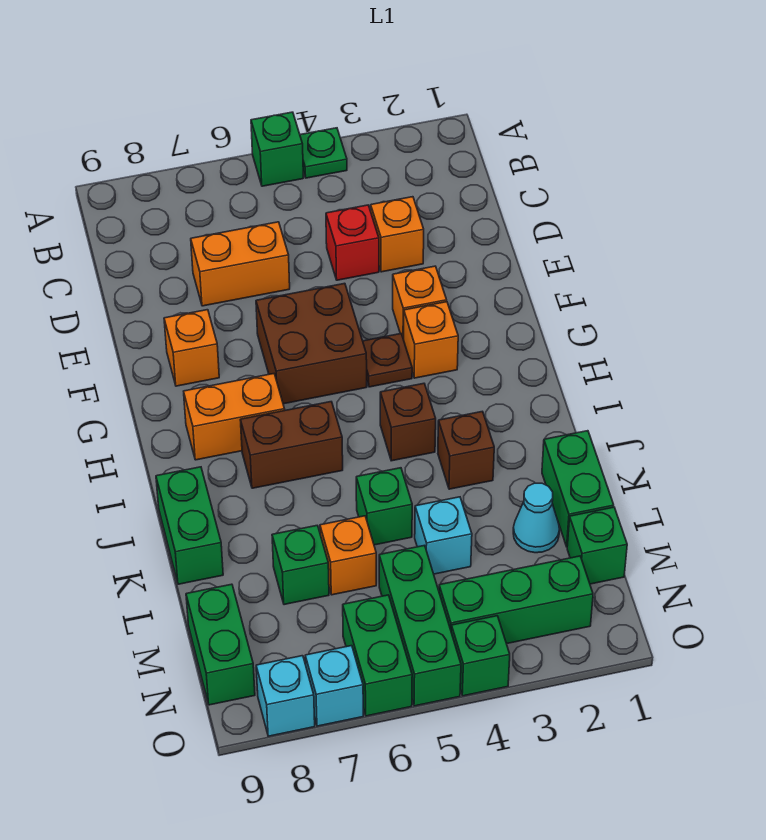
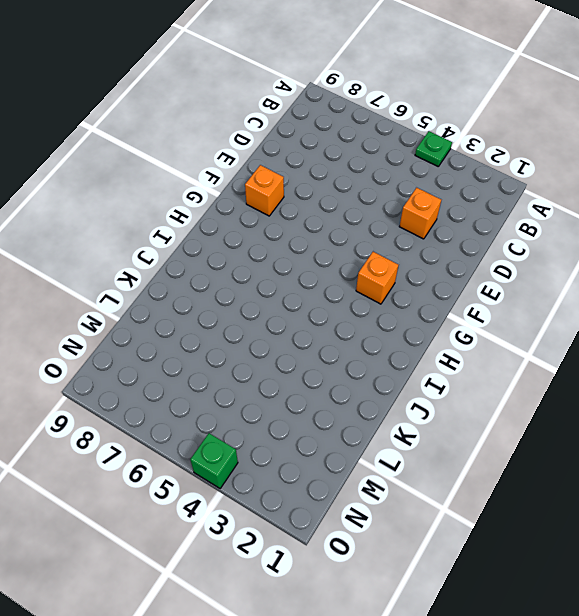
none -> green brick A5 level 1
none -> red brick D4 level 1
none -> orange brick D6:D7 level 1

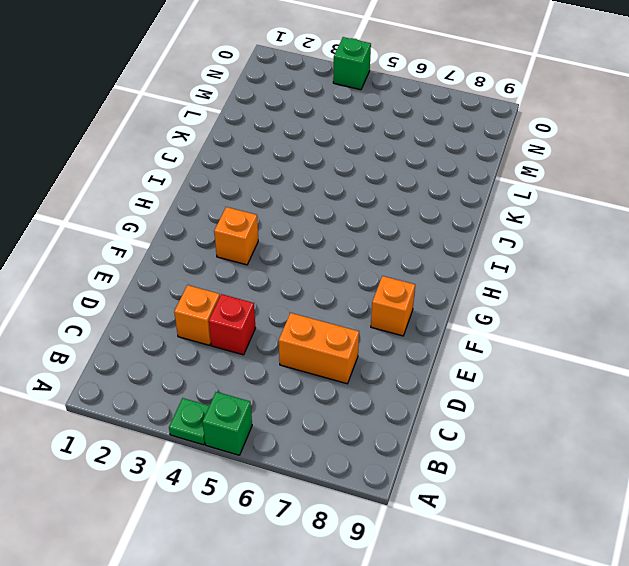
none -> orange brick F3 level 1
none -> brown brick F5:G6 level 1
none -> brown plate G4 level 1

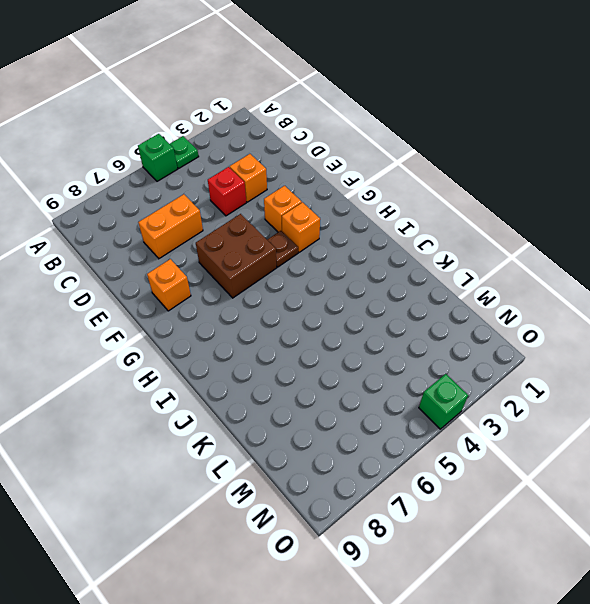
none -> orange brick H7:H8 level 1
none -> brown brick I4 level 1
none -> brown brick I6:I7 level 1

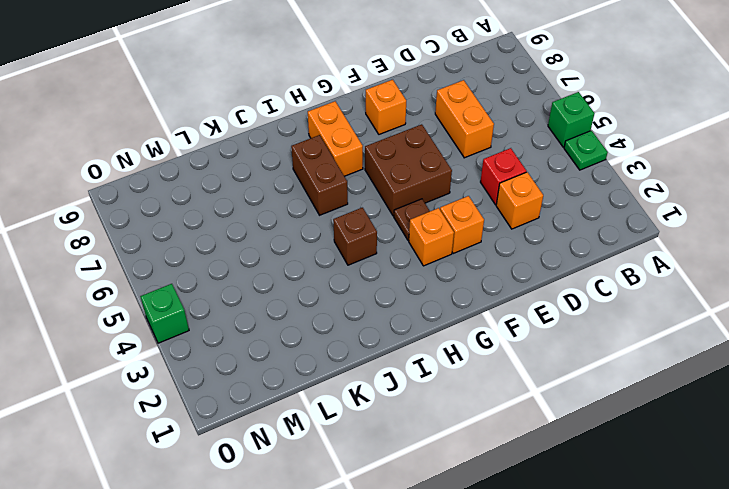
none -> brown brick J3 level 1
none -> green brick J9:K9 level 1
none -> green brick K1:L1 level 1

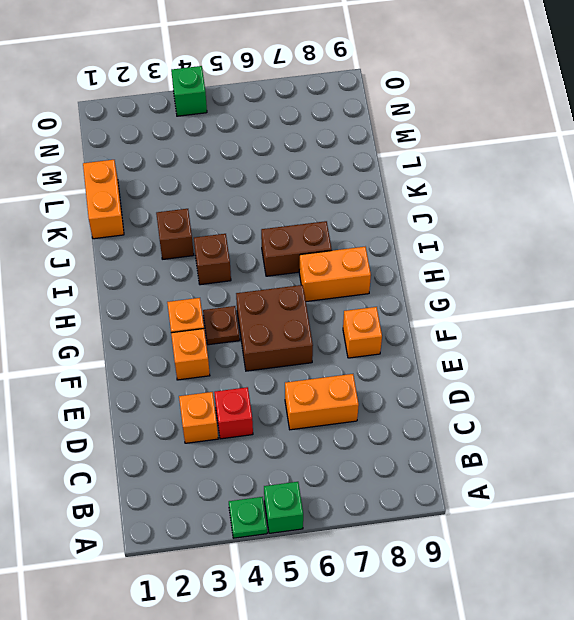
orange brick K1:L1 level 1 -> green brick K1:L1 level 1
none -> green brick J9:K9 level 1
none -> green brick K5 level 1
none -> cyan cone L2 level 1

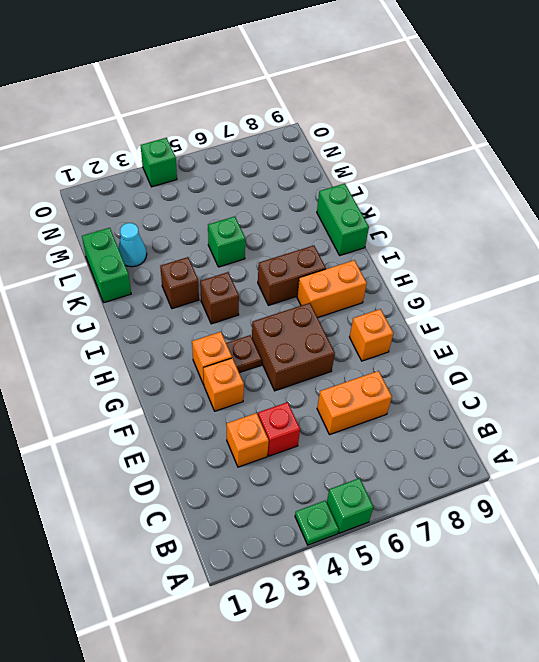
none -> cyan brick L4 level 1
none -> orange brick L6 level 1
none -> green brick L7 level 1

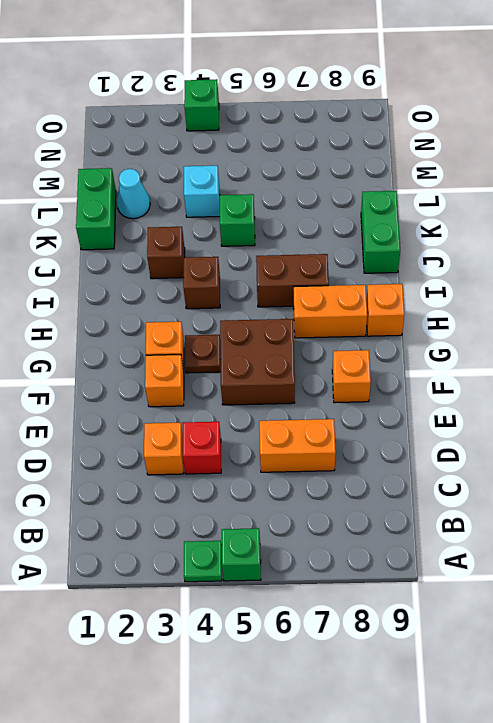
orange brick H9 level 1 -> orange brick L6 level 1
none -> green brick L7 level 1
none -> green brick M1 level 1
none -> green brick M5:O5 level 1

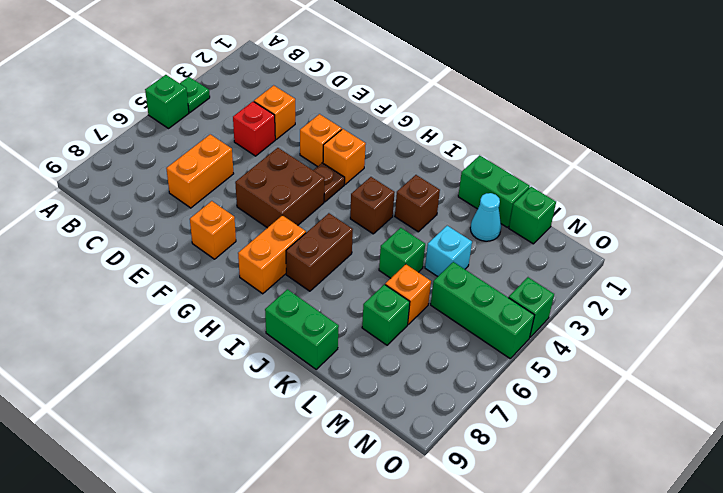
none -> green brick M9:N9 level 1
none -> green brick N2:N4 level 1
none -> green brick N6:O6 level 1

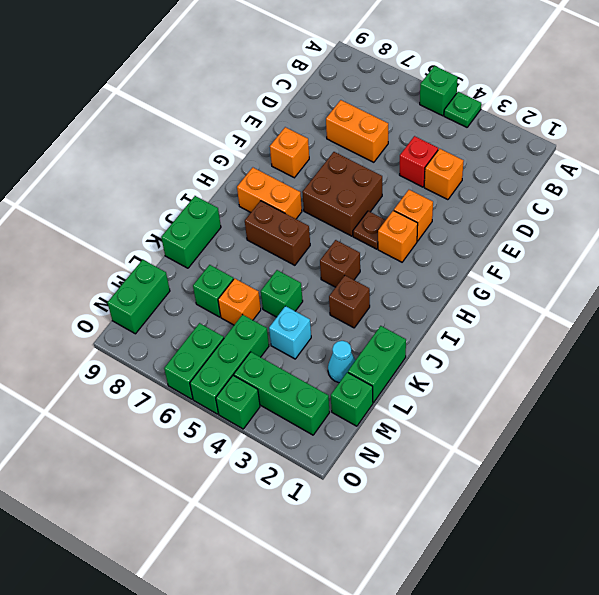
none -> cyan brick O7 level 1
none -> cyan brick O8 level 1

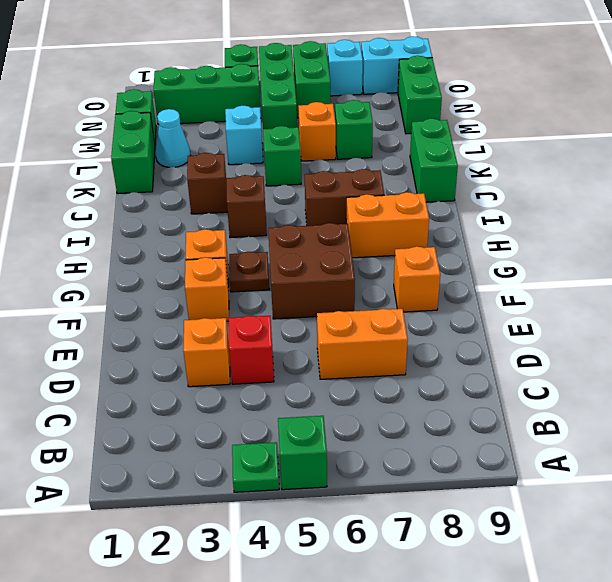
cyan brick O8:O9 level 1 -> cyan brick O8 level 1

